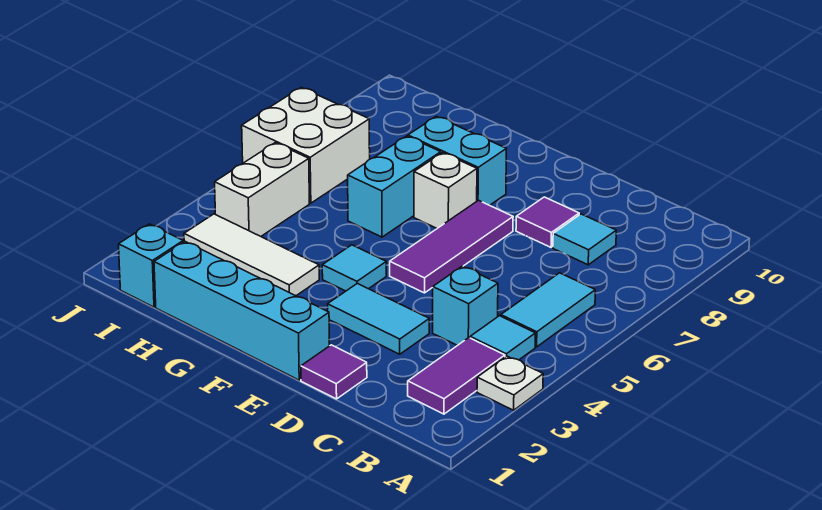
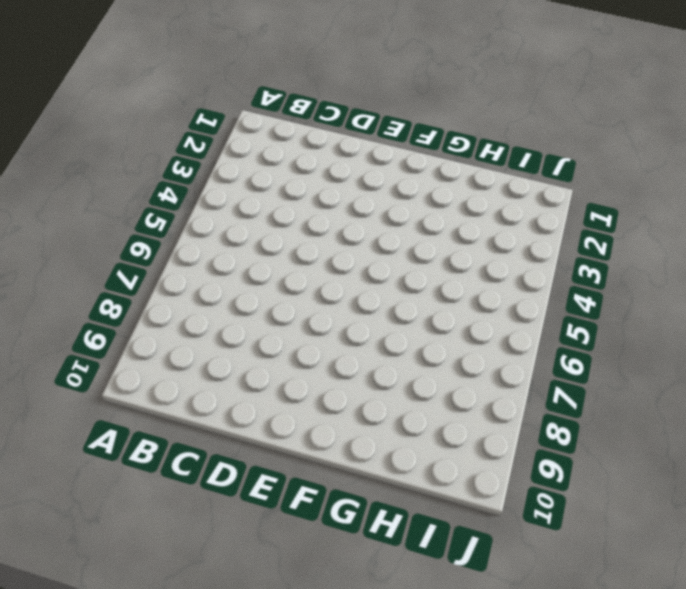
none -> white plate A3 level 1
none -> purple tile B2:B3 level 1
none -> cyan tile B4 level 1

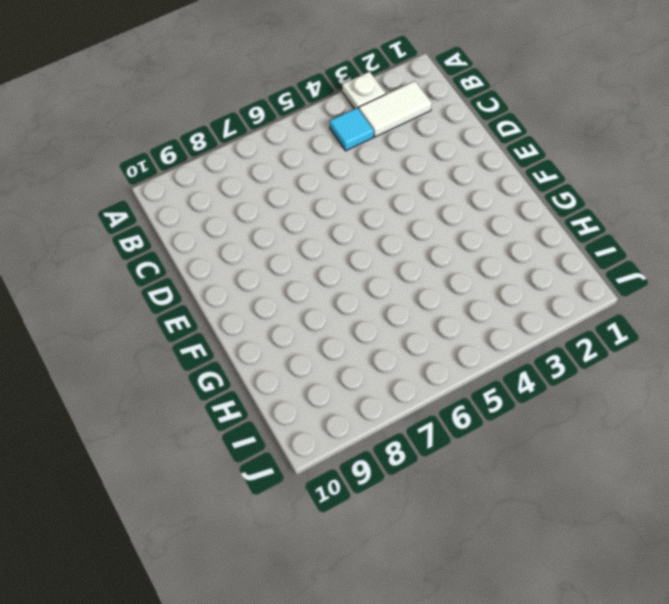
white tile B2:B3 level 1 -> purple tile B2:B3 level 1
none -> cyan tile B5:B6 level 1
none -> cyan brick C4 level 1
none -> cyan tile C8 level 1

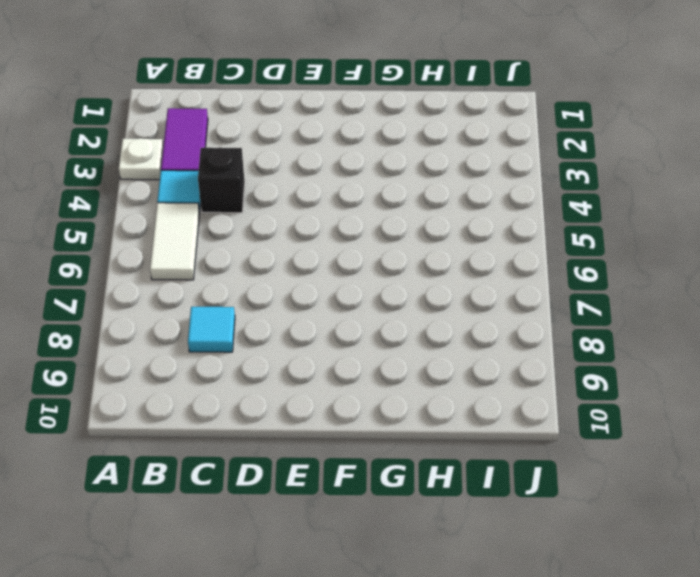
white tile B5:B6 level 1 -> cyan tile B5:B6 level 1
black brick C4 level 1 -> cyan brick C4 level 1
none -> purple tile D1 level 1
none -> cyan tile D3:E3 level 1
none -> purple tile D8 level 1

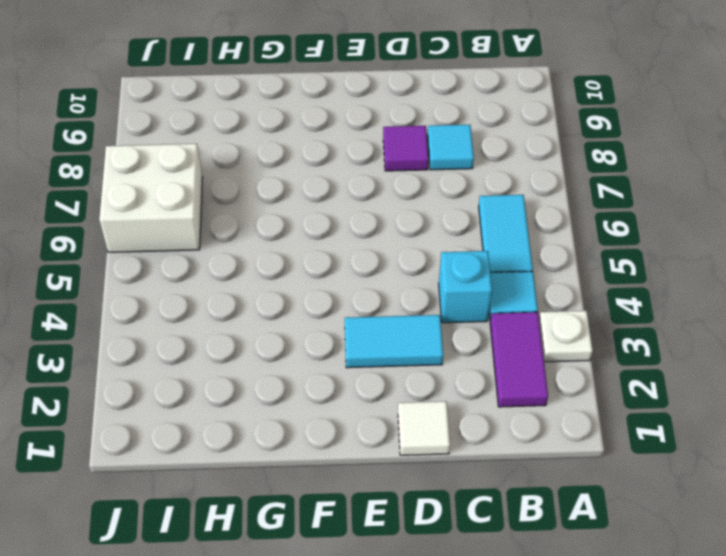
white tile D1 level 1 -> purple tile D1 level 1
none -> cyan brick E1:H1 level 1
none -> purple tile E5:E7 level 1
none -> cyan tile F4 level 1

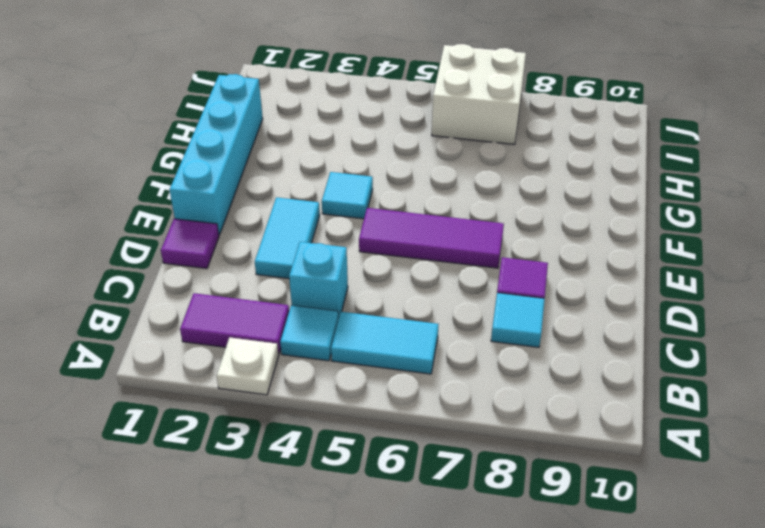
none -> white brick F7 level 1
none -> cyan brick F8:G8 level 1
none -> white tile G3:I3 level 1

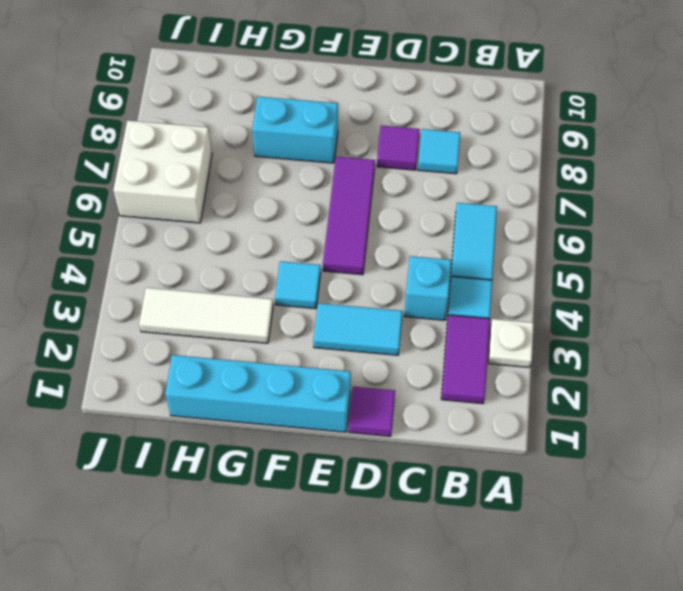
none -> white brick F7 level 1
none -> cyan brick G6:G7 level 1
none -> cyan brick I1 level 1

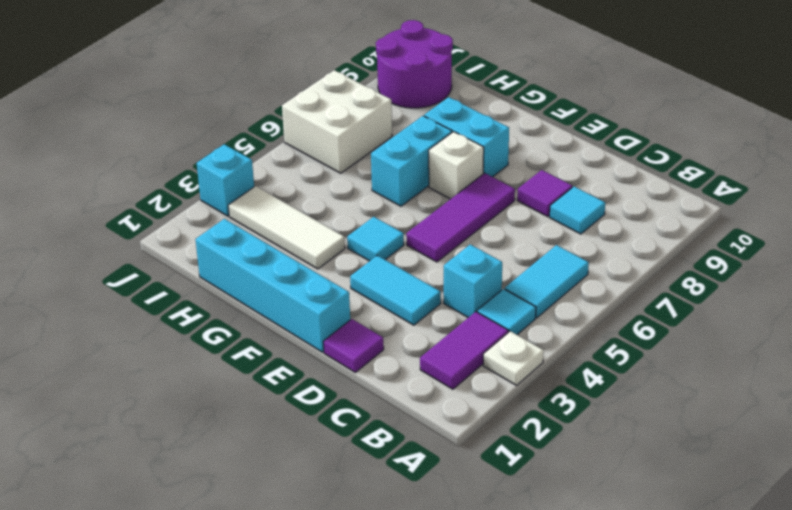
purple round brick I9:J10 level 1 -> none
cyan brick J3 level 1 -> cyan brick I1 level 1
none -> white brick I4:I5 level 1

